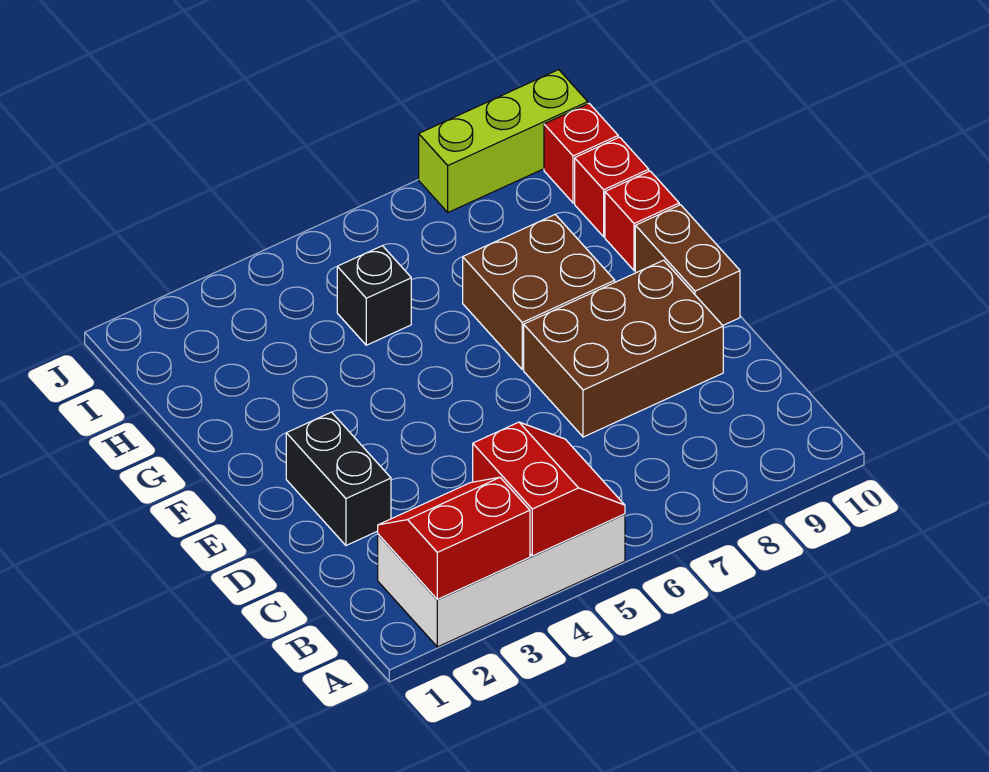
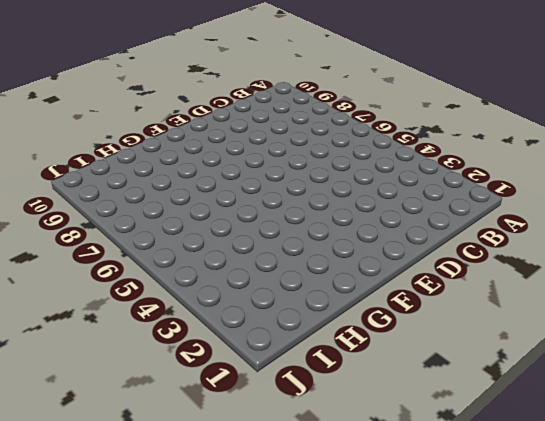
none -> white brick A2:B5 level 1
none -> black brick D2:E2 level 1
none -> brown brick D7:E9 level 1

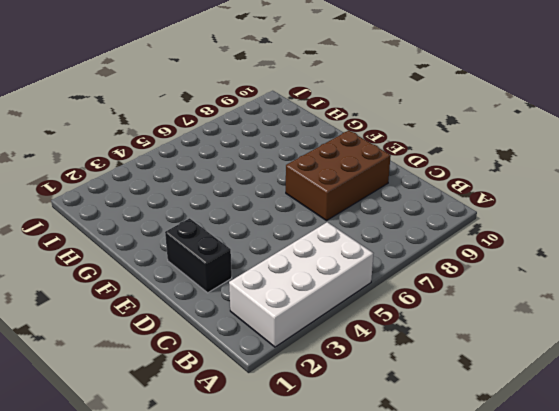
none -> brown brick E10:F10 level 1
none -> brown brick F7:G8 level 1
none -> red brick G10 level 1

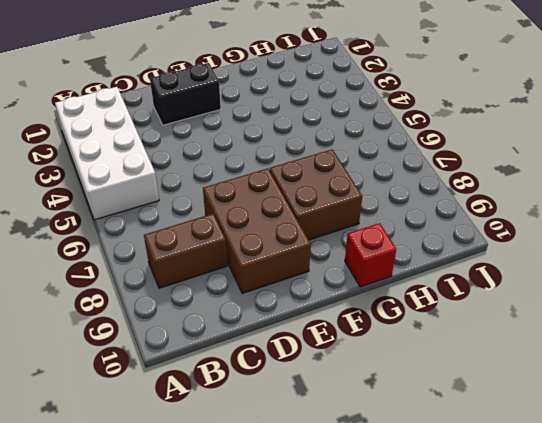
brown brick B8:C8 level 1 -> brown brick E10:F10 level 1
none -> black brick H5 level 1
none -> red brick H10 level 1
none -> red brick I10 level 1

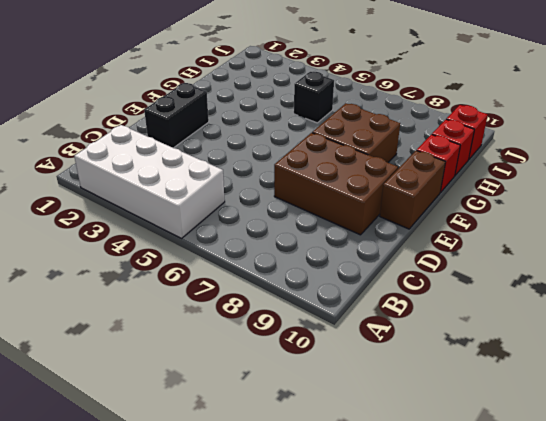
none -> lime brick J8:J10 level 1
none -> red slope A2:B3 level 2 top A
none -> red slope A4:B5 level 2 top 4

